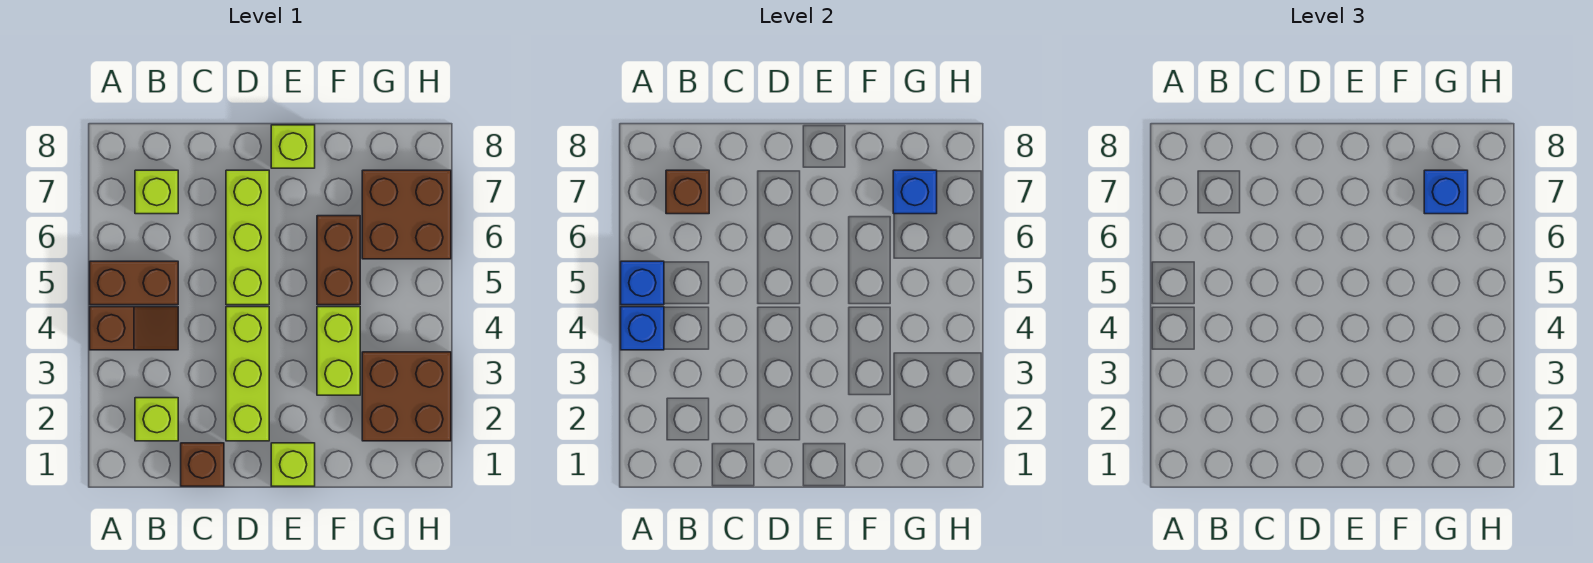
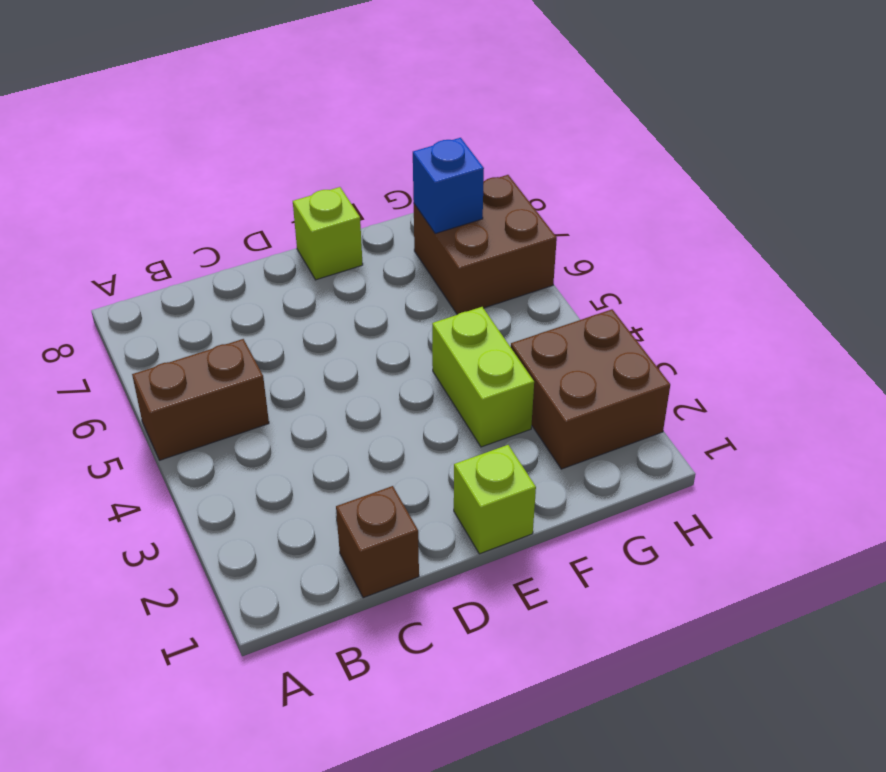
none -> brown slope A4:B4 level 1 top A
none -> lime brick B2 level 1
none -> lime brick B7 level 1

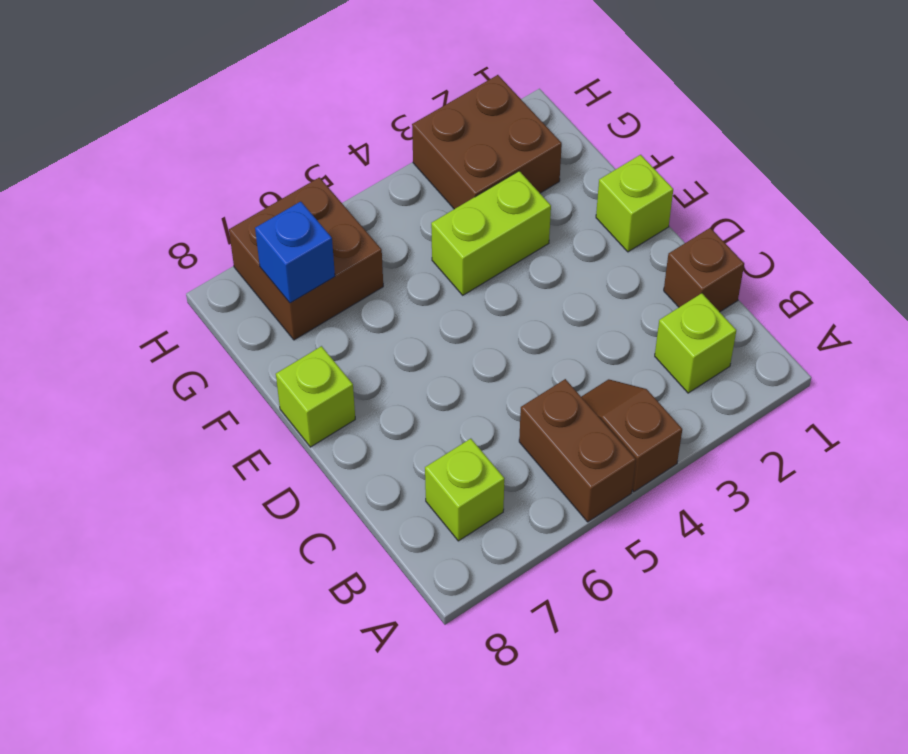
none -> lime brick D2:D4 level 1
none -> lime brick D5:D7 level 1
none -> brown brick F5:F6 level 1

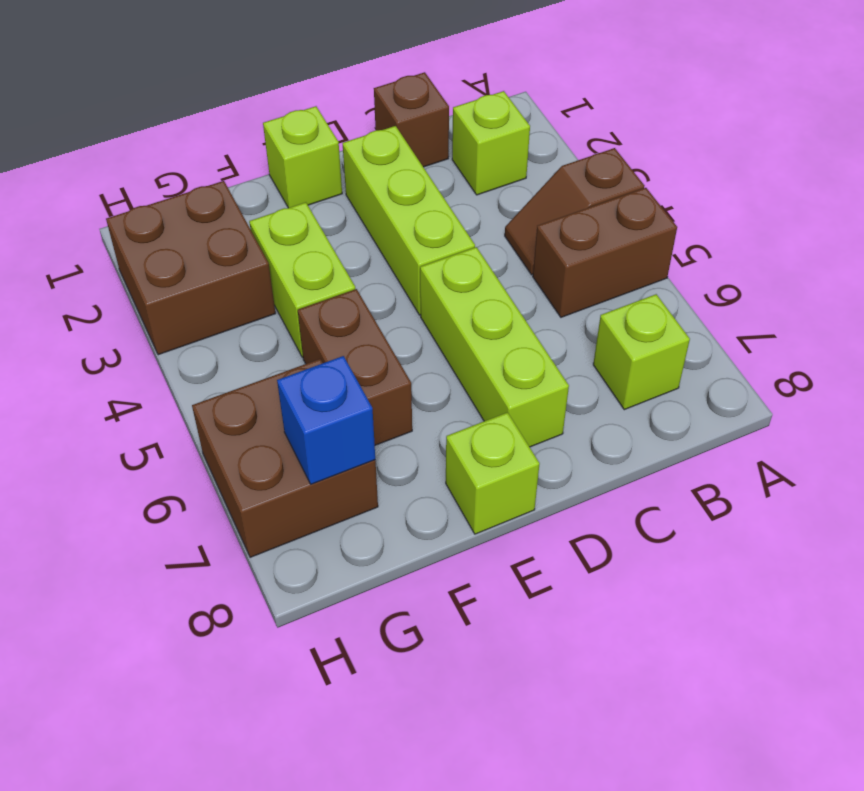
none -> blue brick A4 level 2
none -> blue brick A5 level 2
none -> brown brick B7 level 2

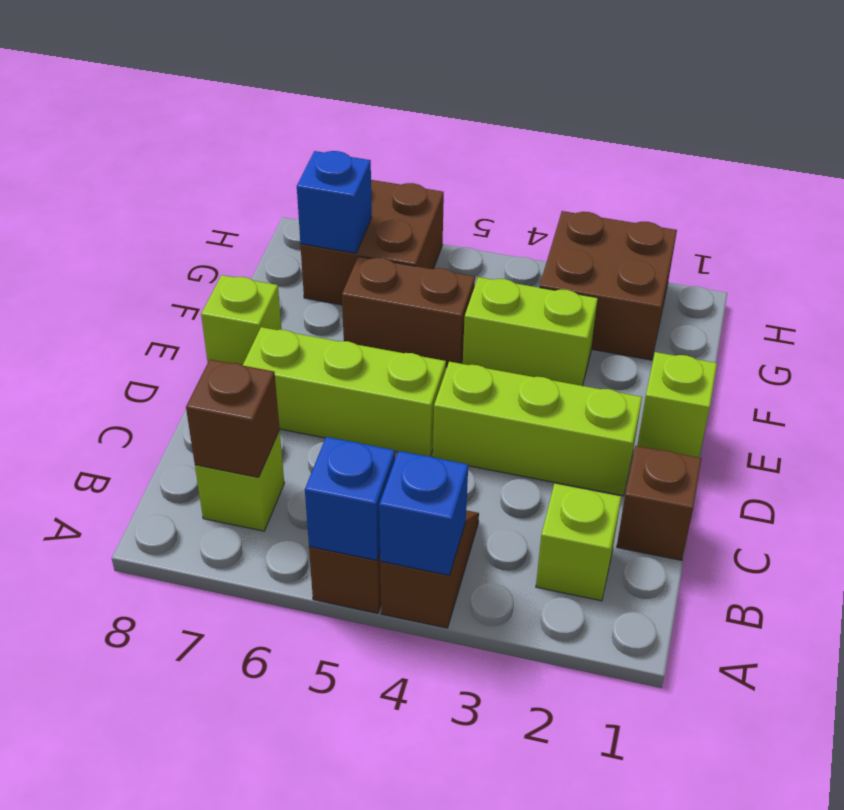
none -> blue brick G7 level 3

